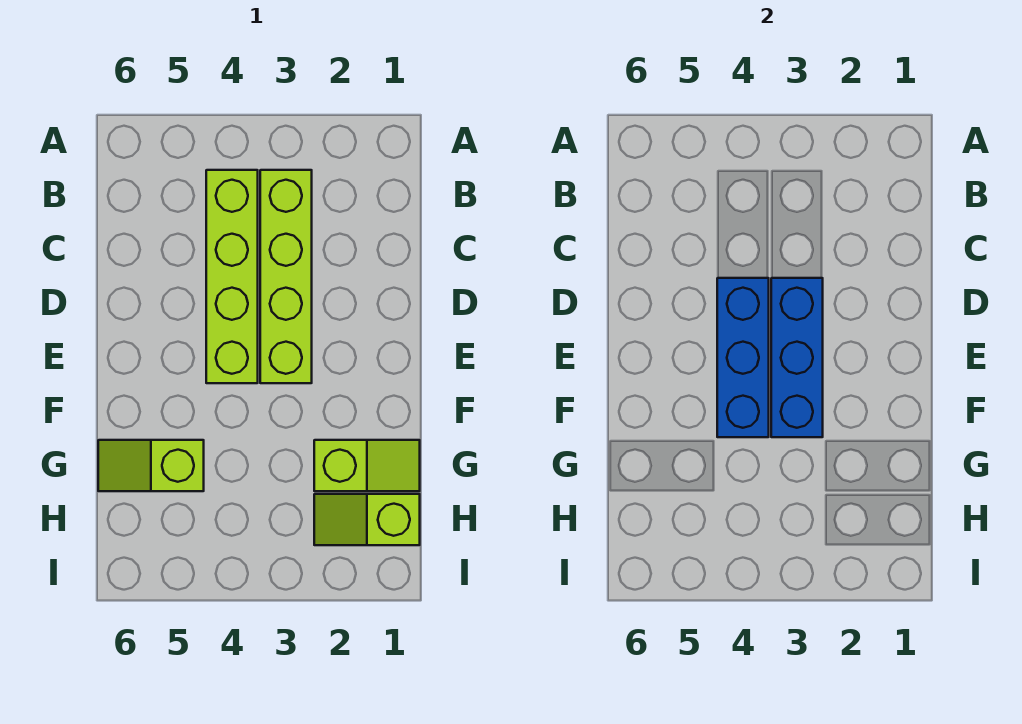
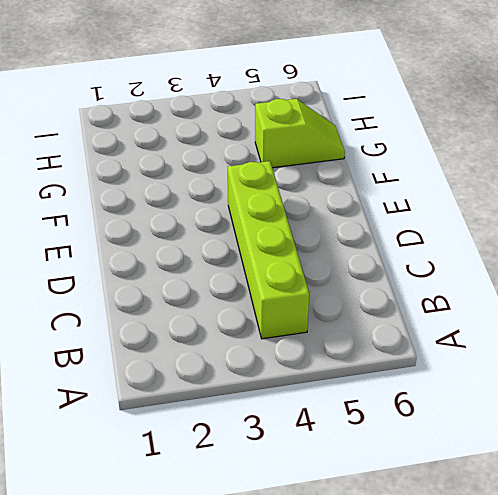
none -> lime brick B3:E3 level 1
none -> lime slope G1:G2 level 1 top 2

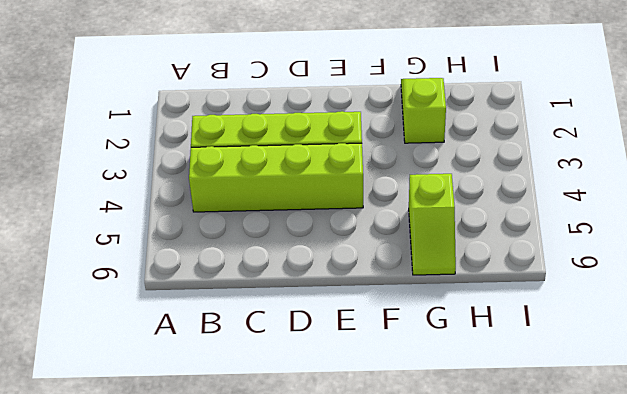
none -> lime slope H1:H2 level 1 top 1
none -> blue brick D3:F3 level 2

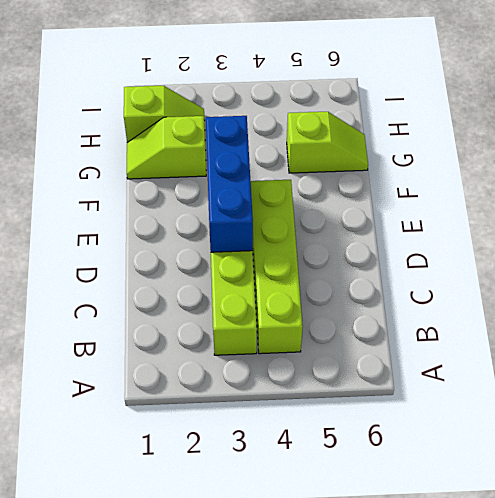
none -> blue brick D4:F4 level 2

